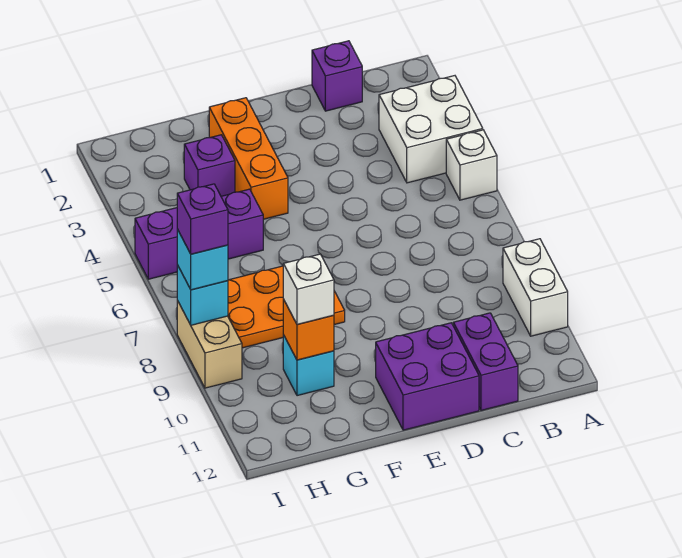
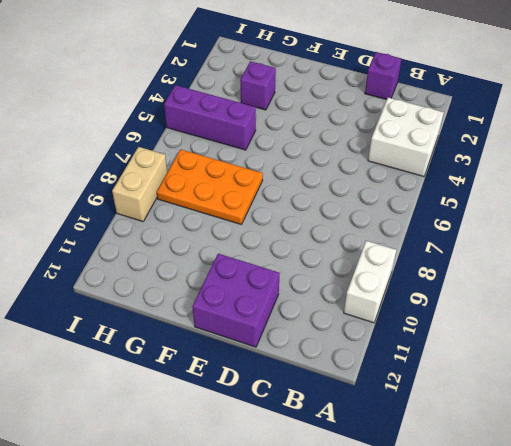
none -> white brick A5 level 1
none -> purple brick C11:C12 level 1
none -> orange brick F2:F4 level 1

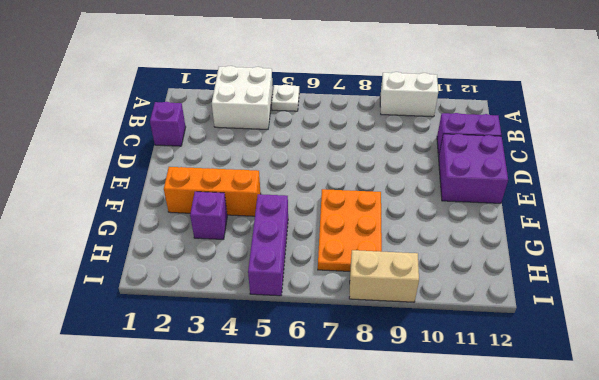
white plate A5 level 1 -> white brick A5 level 1
none -> cyan brick G10 level 1
none -> orange brick G10 level 2
none -> cyan brick I8 level 2

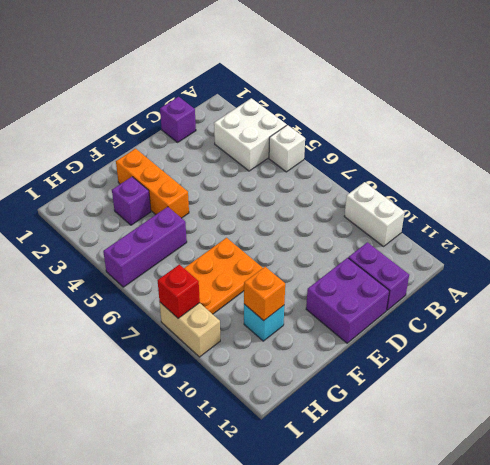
red brick I8 level 2 -> cyan brick I8 level 2
none -> white brick G10 level 3
none -> cyan brick I8 level 3
none -> purple brick I8 level 4

